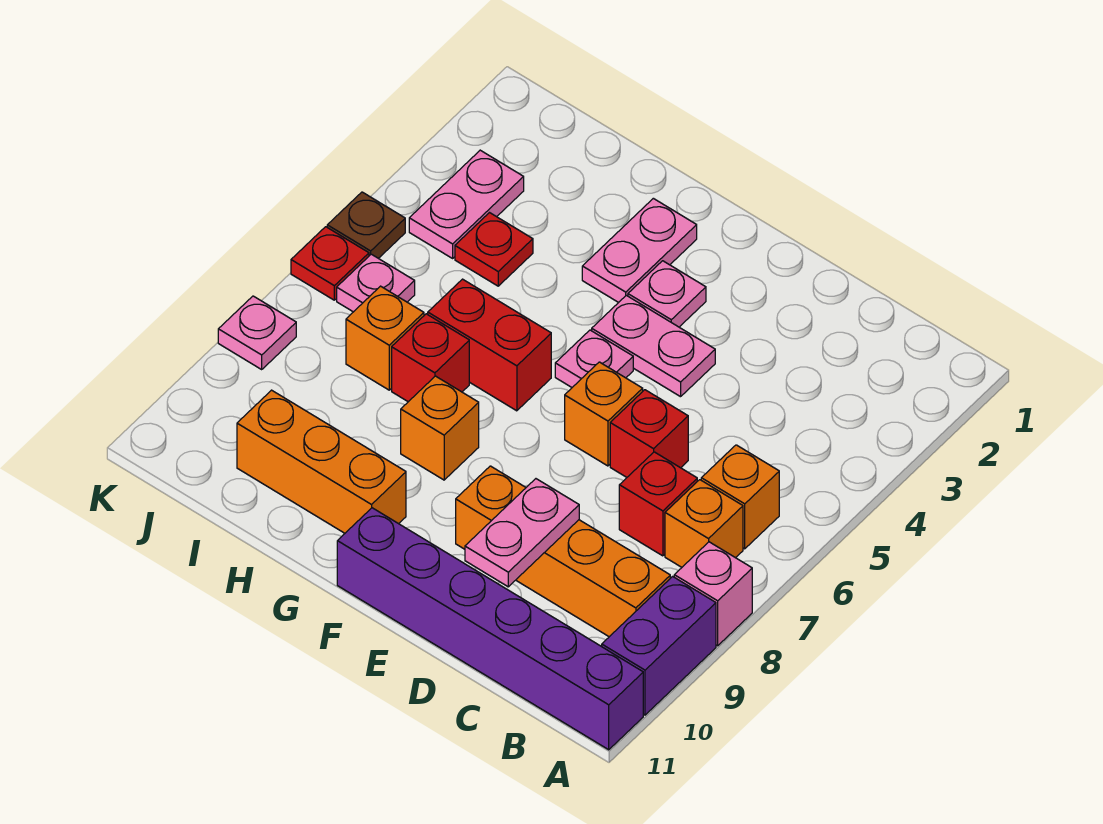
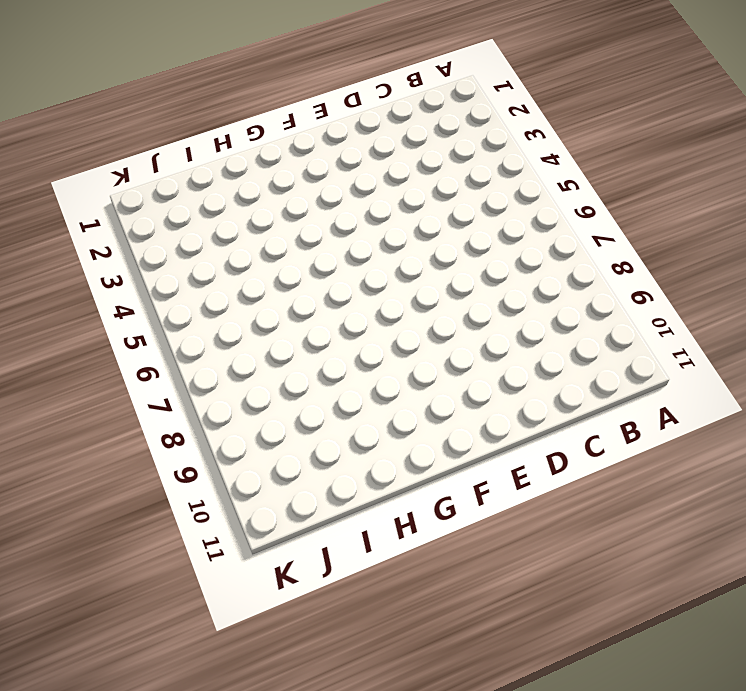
none -> pink brick A8 level 1
none -> purple brick A9:A10 level 1
none -> purple brick A11:F11 level 1

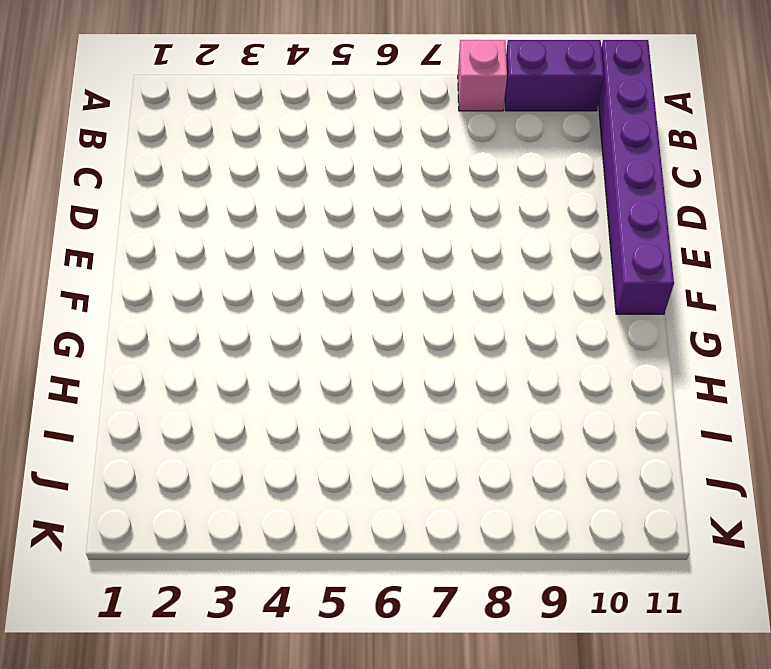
none -> orange brick B6 level 1
none -> orange brick B7 level 1
none -> orange brick B9:E9 level 1

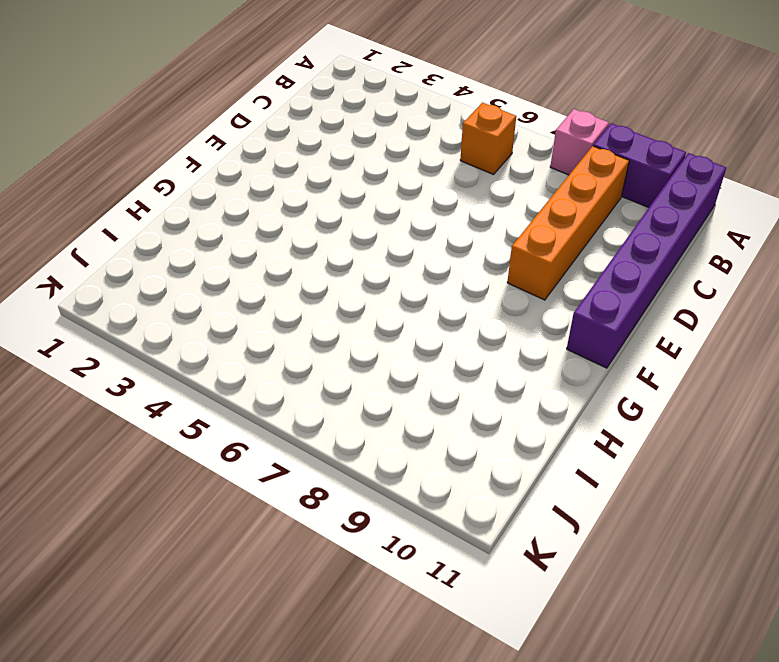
none -> orange brick B7 level 1
none -> red brick C7 level 1
none -> red brick D6 level 1

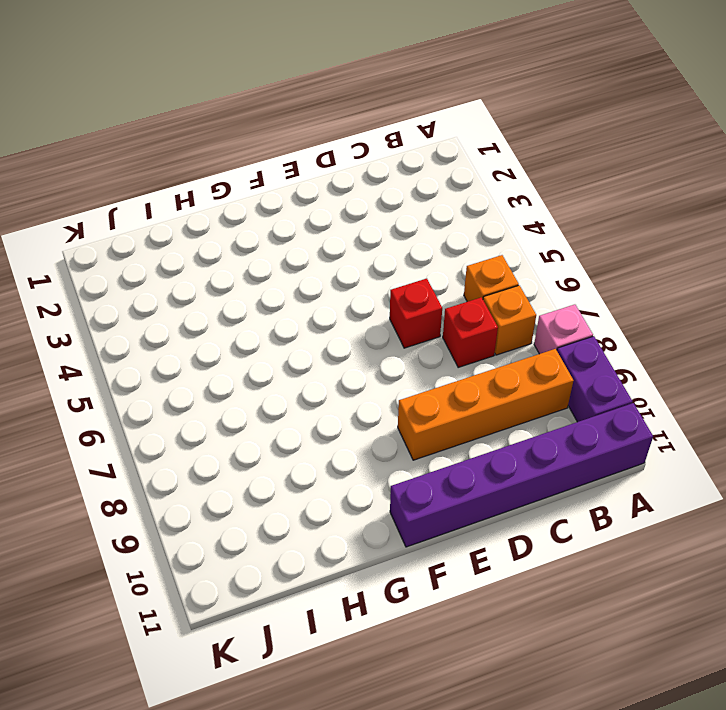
none -> pink plate E4:F4 level 1
none -> orange brick E6 level 1
none -> pink plate F3 level 1

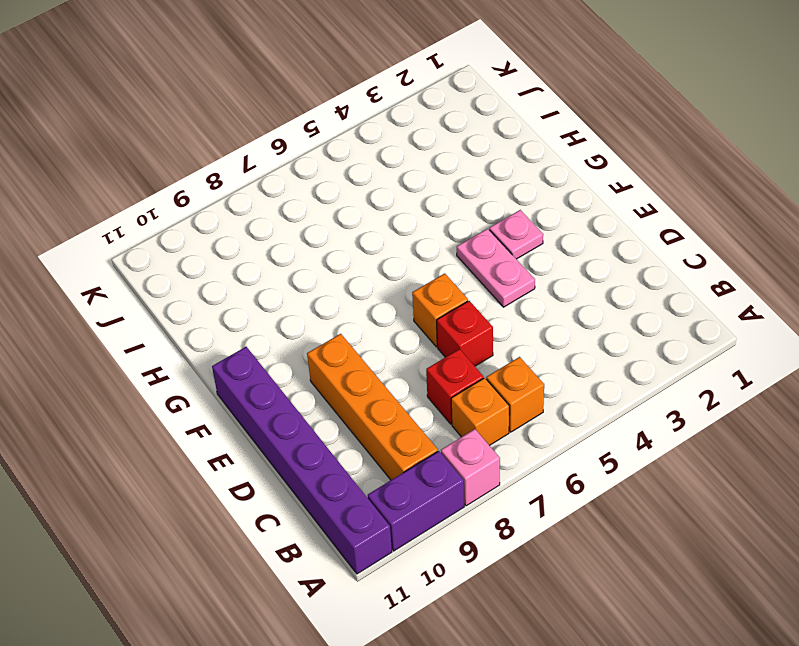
none -> pink plate F5 level 1
none -> pink plate G2:G3 level 1
none -> red brick G6:H6 level 1

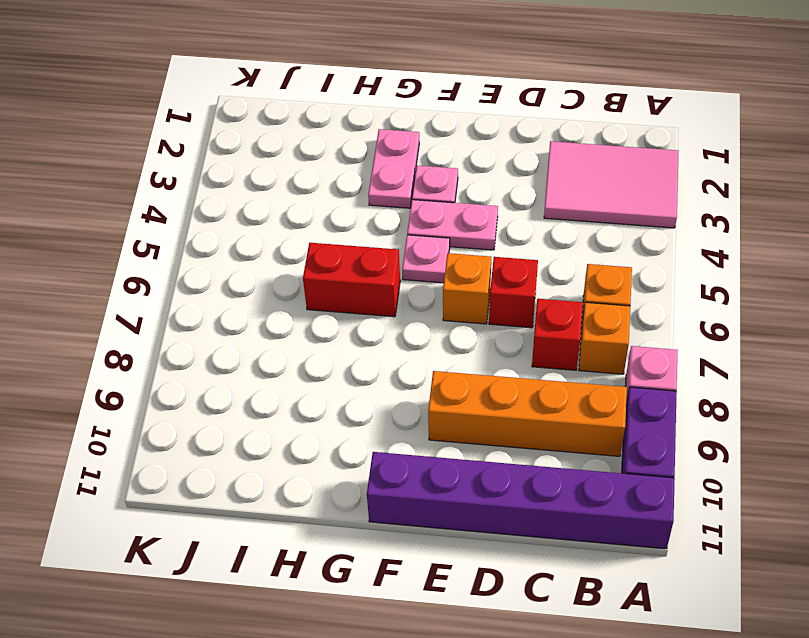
pink tile A2:C3 level 1 -> none
none -> orange brick G8 level 1
none -> orange brick G10:I10 level 1
none -> red brick H7 level 1

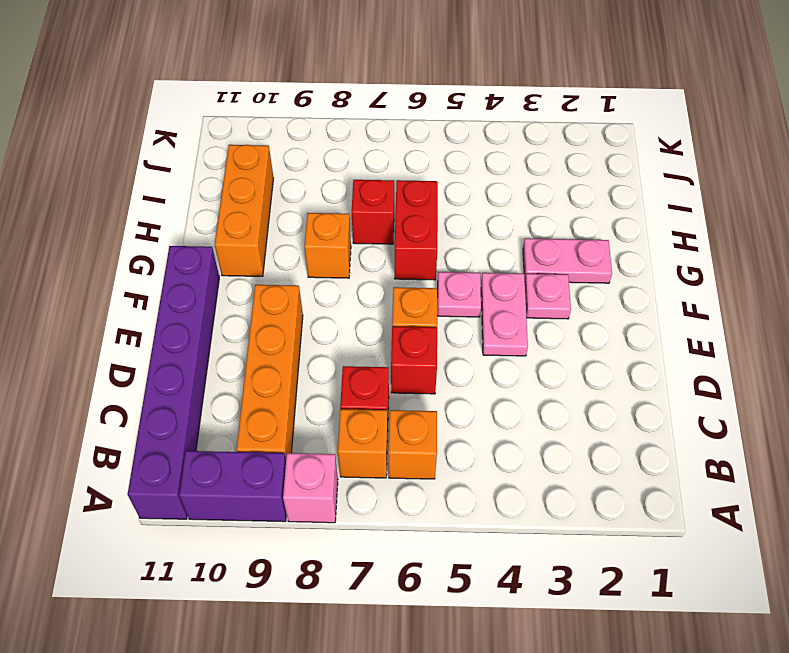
none -> red plate I4 level 1
none -> orange brick I7 level 1
none -> pink plate J3:J4 level 1

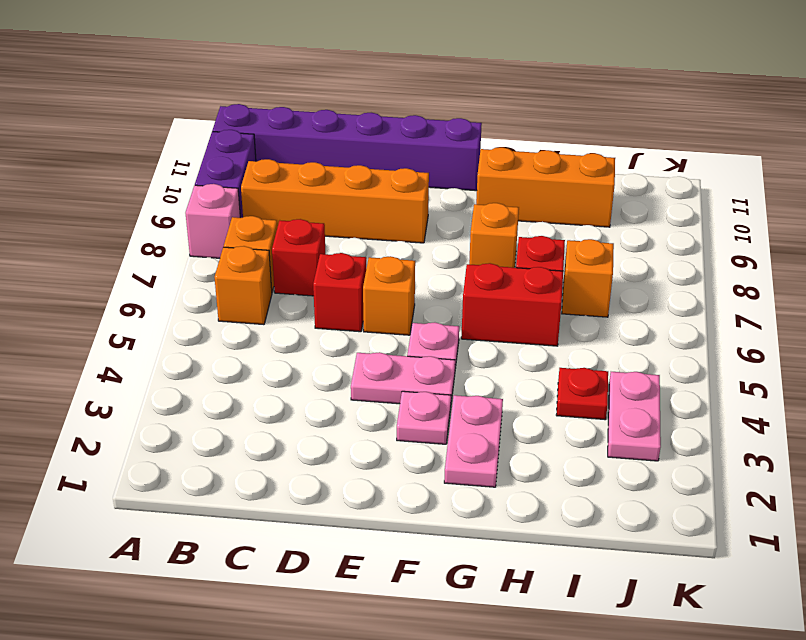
none -> pink plate J6 level 1
none -> brown plate K5 level 1
none -> red plate K6 level 1

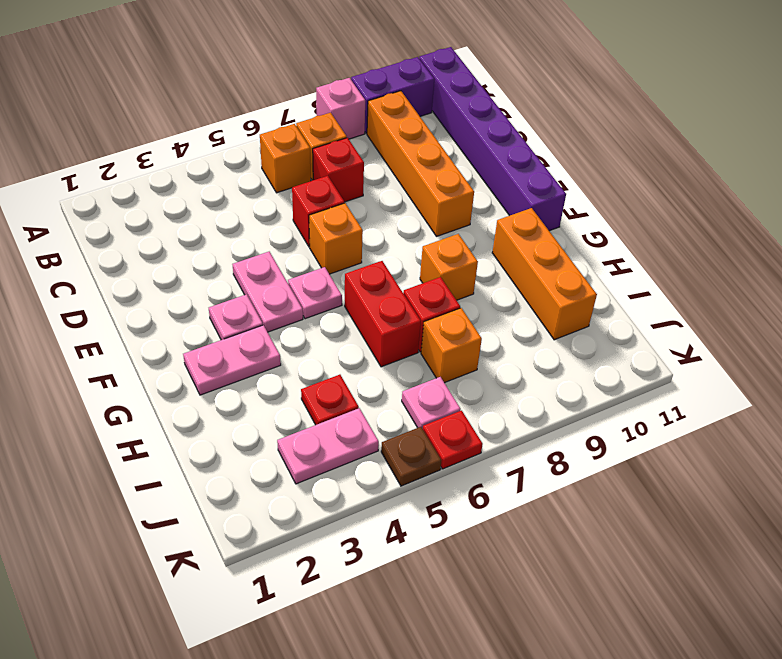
none -> pink plate K8 level 1
none -> pink plate D9:D10 level 2

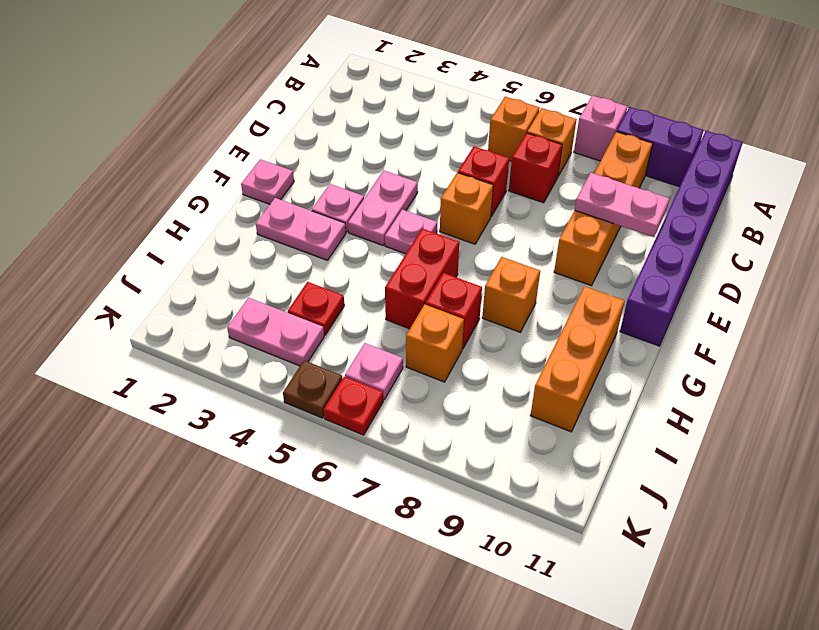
pink plate F1 level 1 -> pink plate K8 level 1

